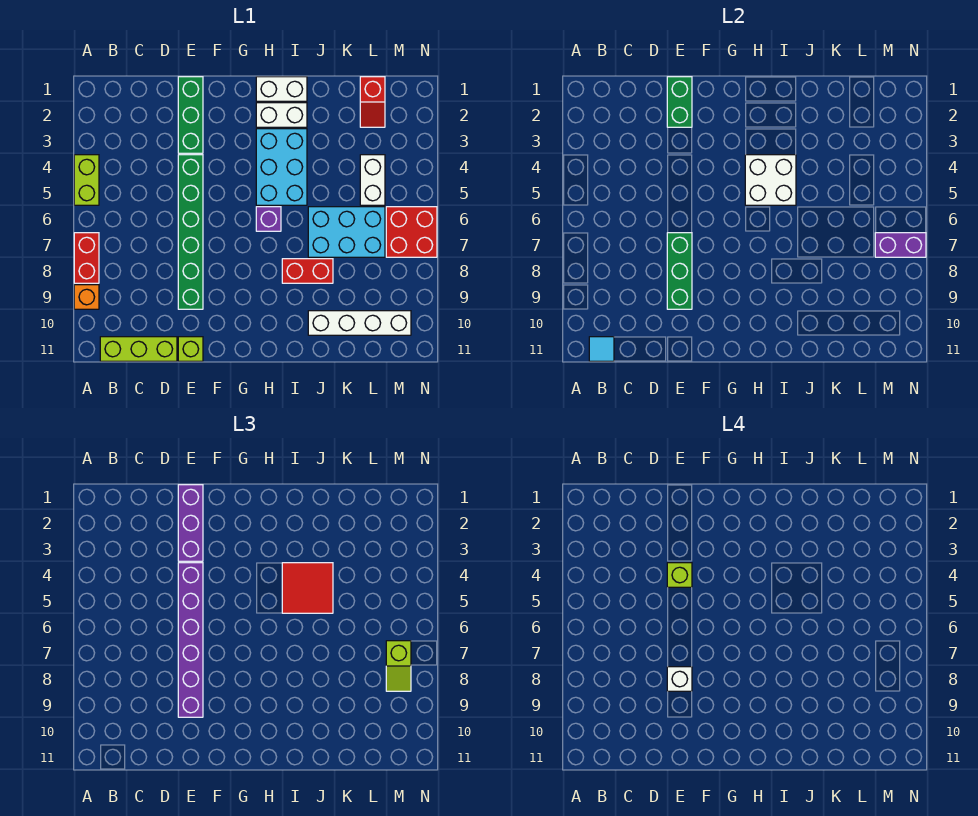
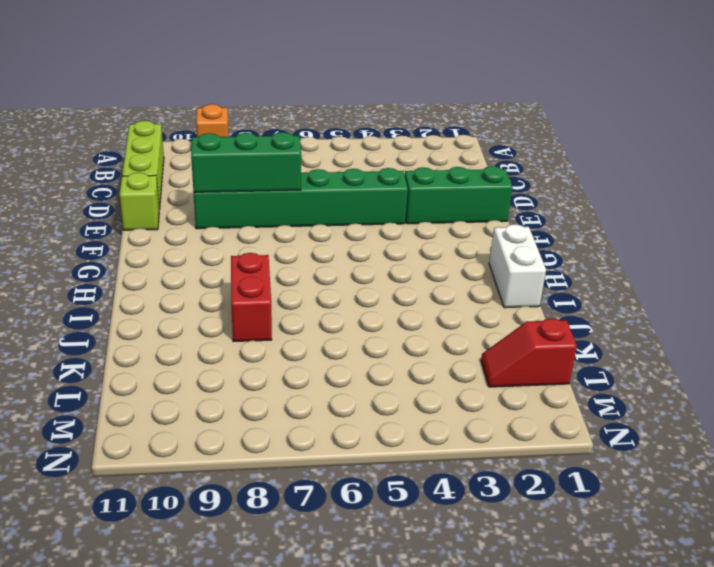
none -> lime brick A4:A5 level 1
none -> red brick A7:A8 level 1
none -> white brick H2:I2 level 1

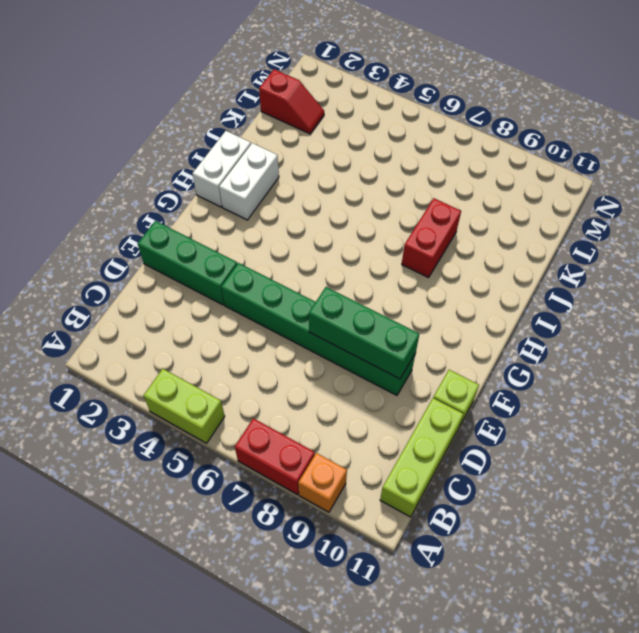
none -> cyan brick H3:I5 level 1
none -> purple brick H6 level 1
none -> cyan brick J6:L7 level 1

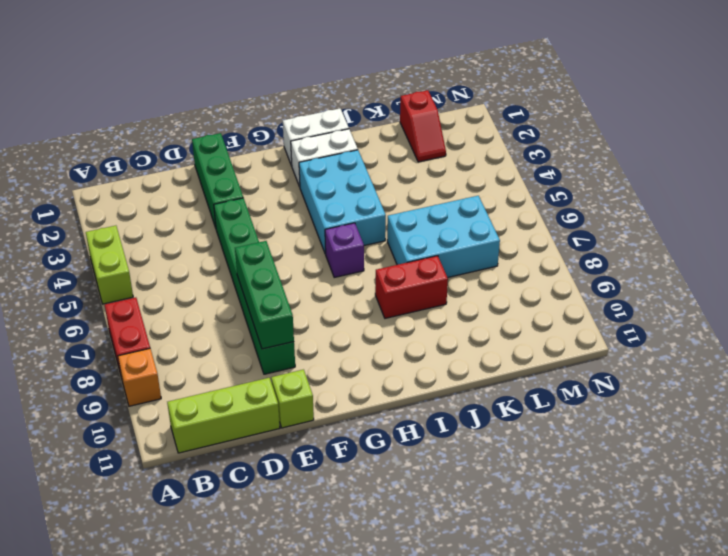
none -> white brick J10:M10 level 1
none -> white brick L4:L5 level 1
none -> red brick M6:N7 level 1

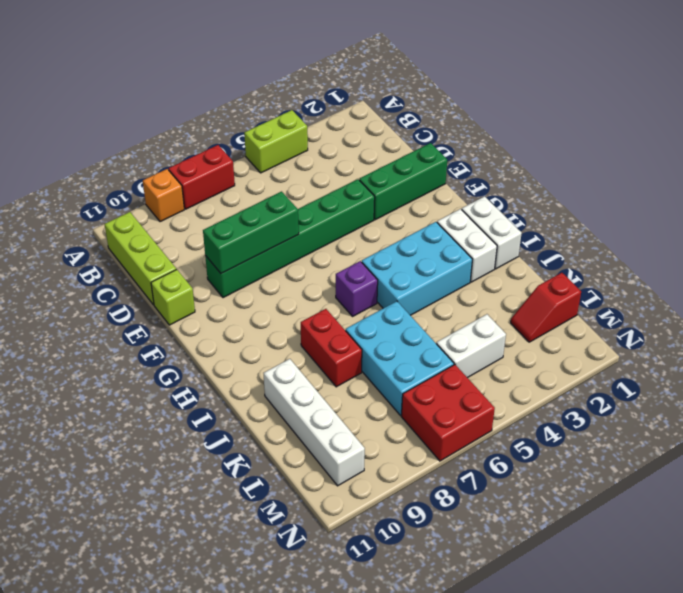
none -> cyan tile B11 level 2
none -> green brick E1:E2 level 2
none -> white brick H4:I5 level 2

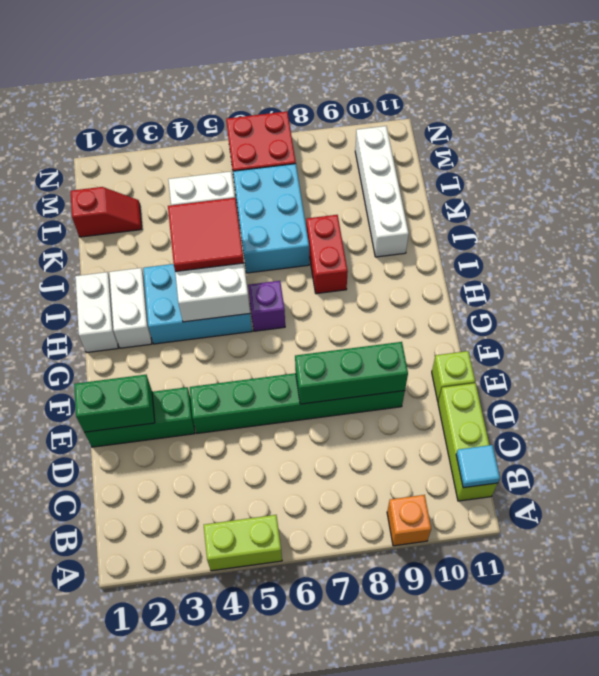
none -> red brick A7:A8 level 1
none -> purple brick M7:N7 level 2
none -> purple brick E1:E3 level 3

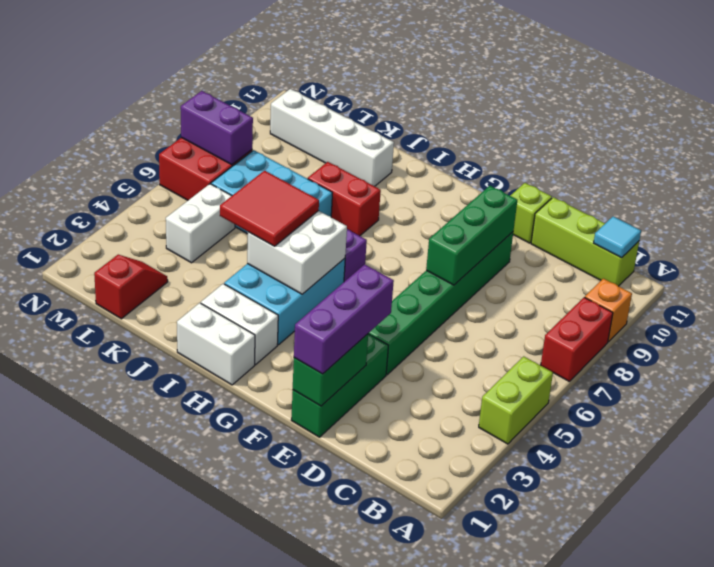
none -> purple brick E4:E9 level 3
none -> lime slope M7:M8 level 3 top 7
none -> lime brick E4 level 4

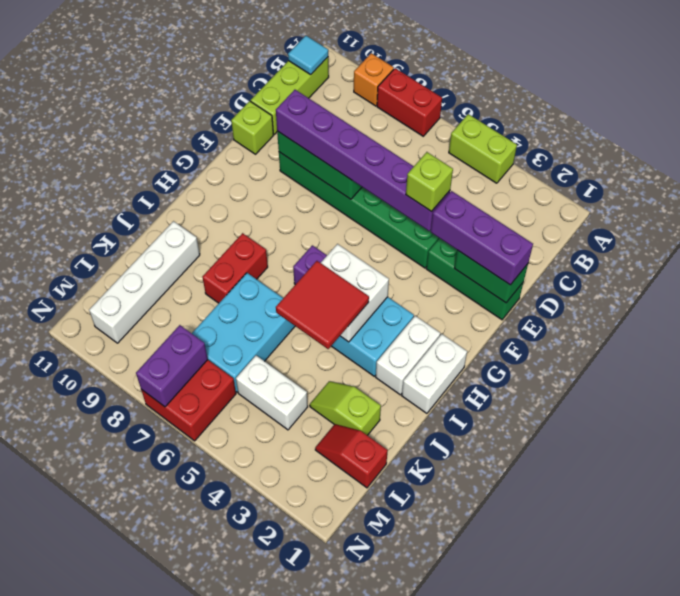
lime slope K2:K3 level 1 top 2 -> lime slope M7:M8 level 3 top 7
none -> white brick E8 level 4

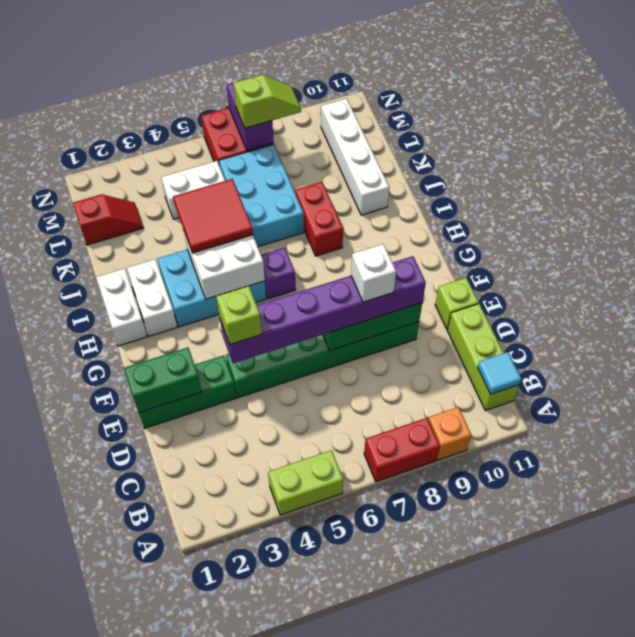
none -> purple brick E1:E3 level 3

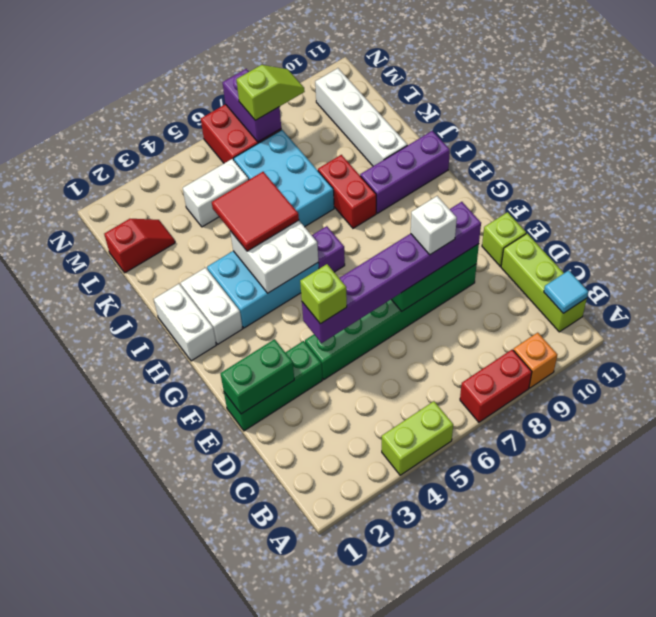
purple brick I9:I11 level 1 -> purple brick E1:E3 level 3

